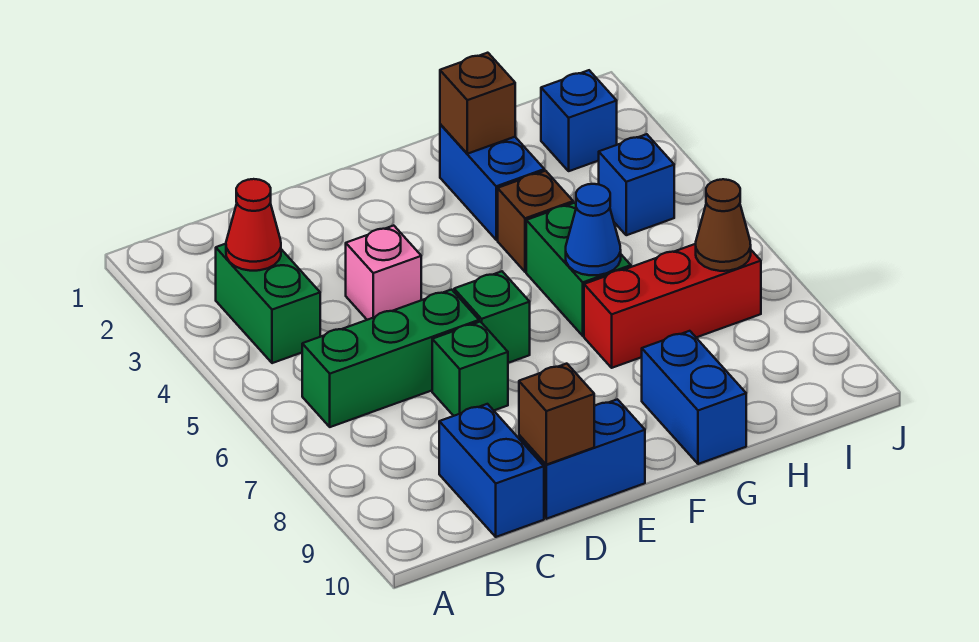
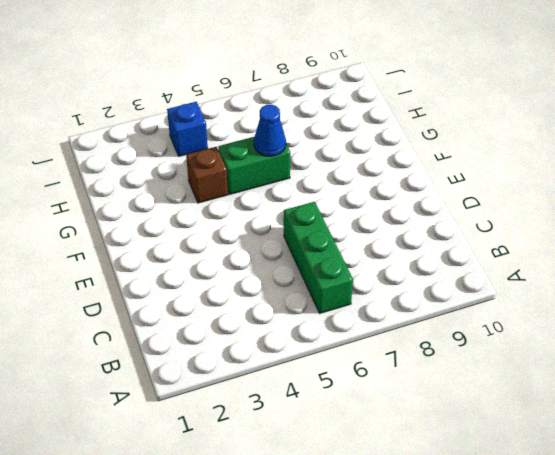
none -> green brick B3:B4 level 1
none -> blue brick C9:C10 level 1
none -> pink brick D4 level 1

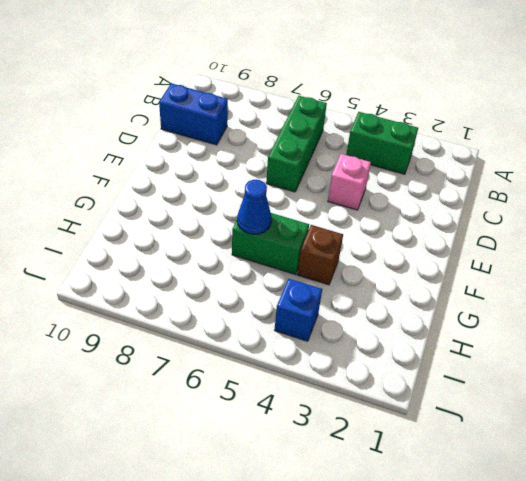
none -> green brick D7 level 1
none -> blue brick D10:E10 level 1
none -> green brick E6 level 1

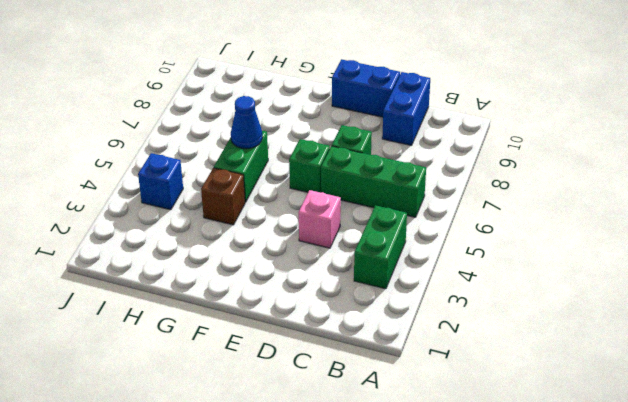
none -> blue brick G2:G3 level 1
none -> red brick G7:I7 level 1
none -> blue brick G9:G10 level 1

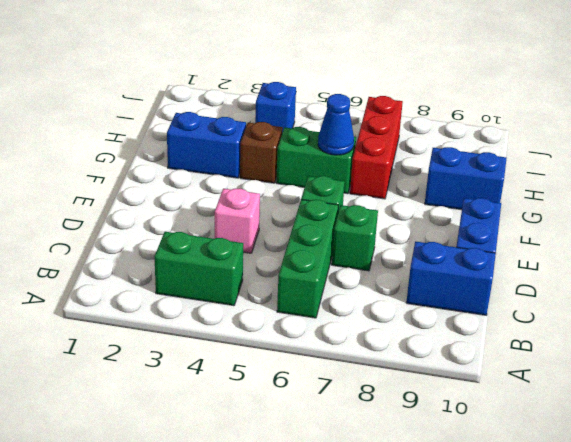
none -> blue brick I2 level 1
none -> red cone B3 level 2
none -> brown brick D10 level 2

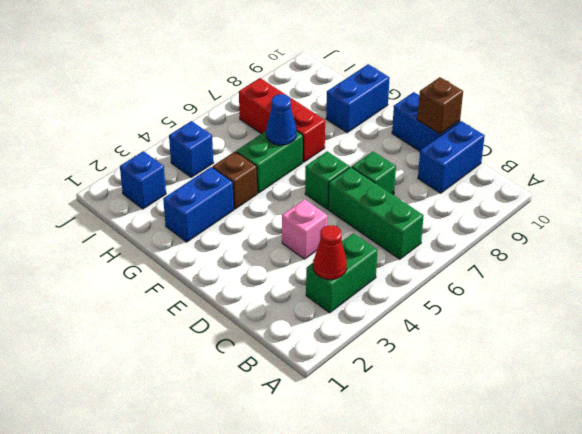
none -> brown brick G2 level 2
none -> brown cone I7 level 2

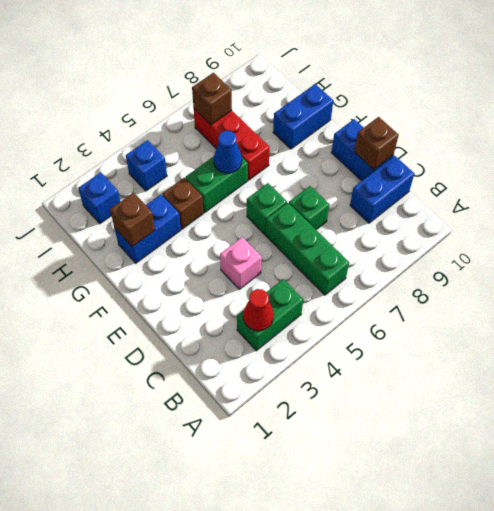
brown brick I7 level 2 -> brown cone I7 level 2

